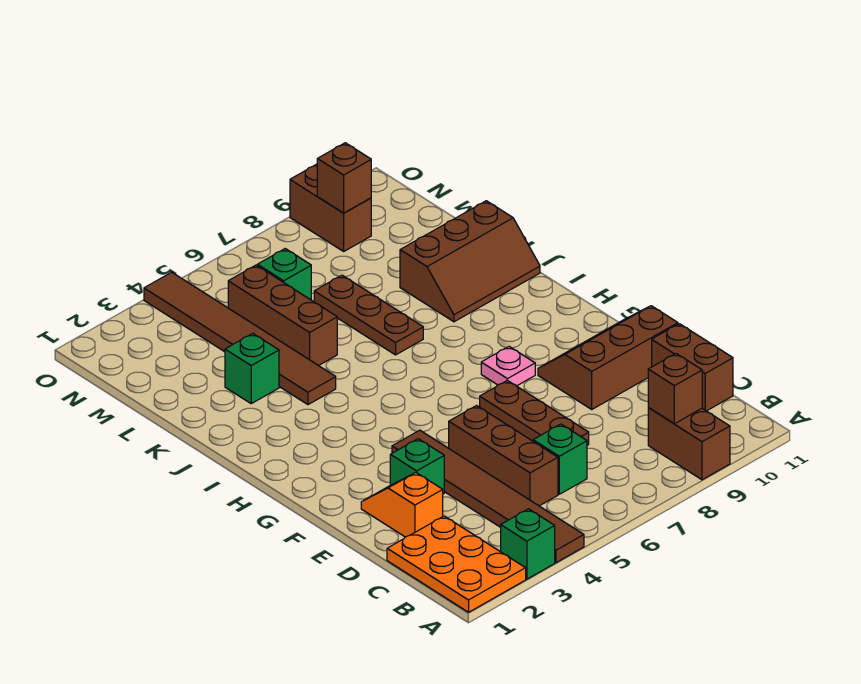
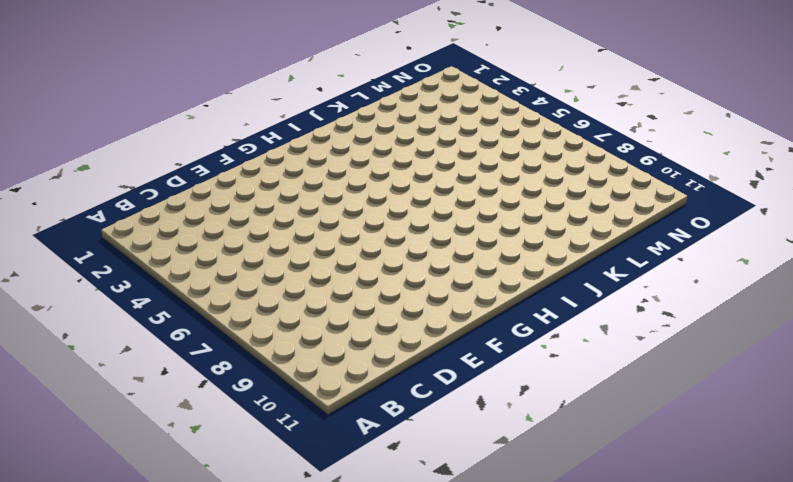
none -> orange plate A1:C2 level 1
none -> green brick A3 level 1
none -> brown tile A4:F4 level 1

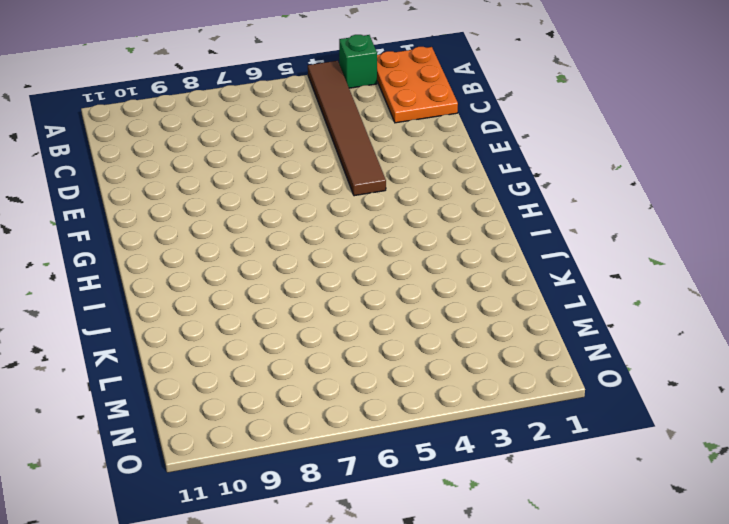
none -> brown brick A9:B9 level 1
none -> brown brick C5:E5 level 1
none -> green brick C6 level 1

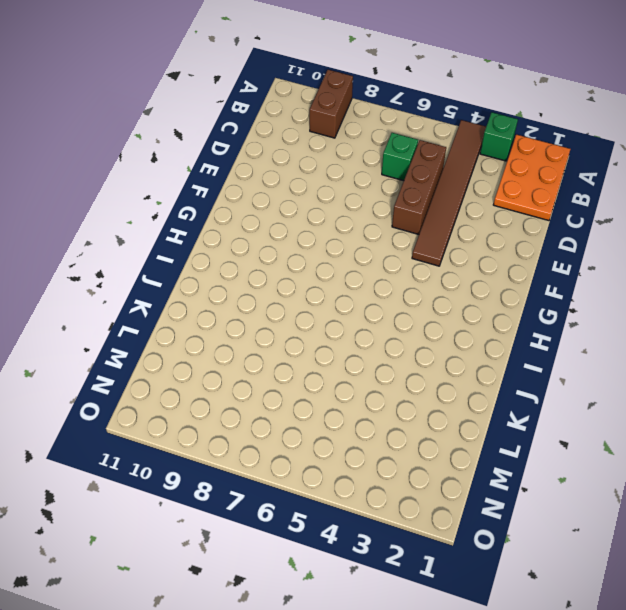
none -> brown brick C11:D11 level 1
none -> orange slope D2:E2 level 1 top D
none -> brown plate D7:F7 level 1

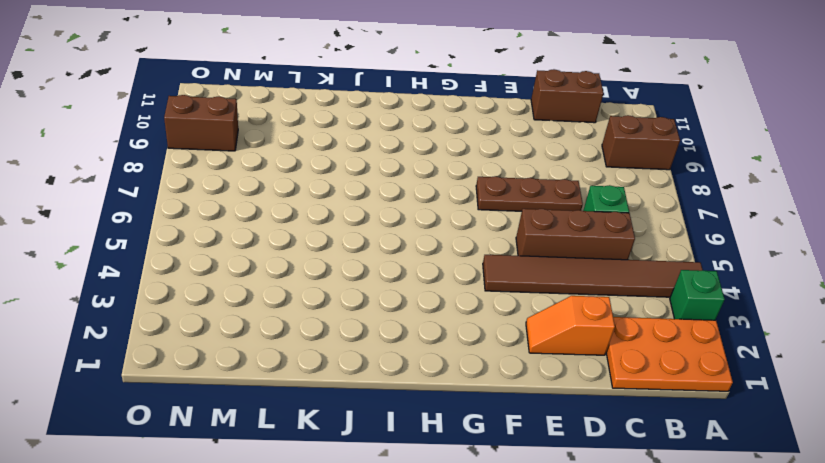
none -> green brick E3 level 1
none -> brown slope E9:F11 level 1 top E
none -> pink plate G8 level 1

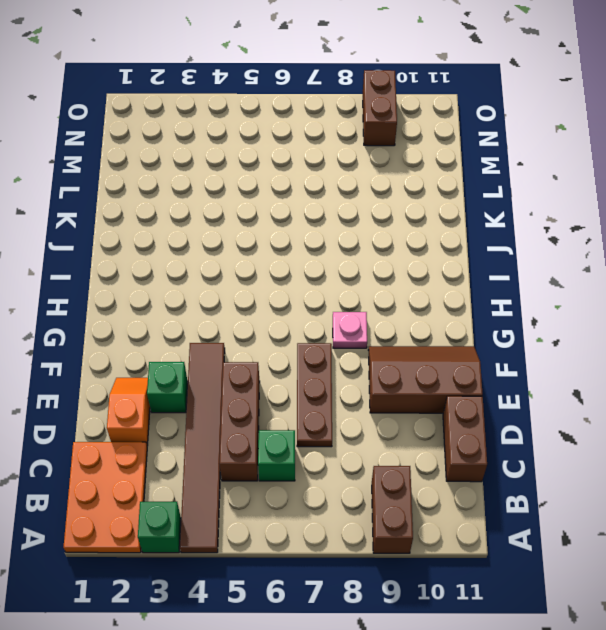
none -> brown tile J4:O4 level 1
none -> brown plate J7:L7 level 1
none -> brown slope J9:K11 level 1 top K

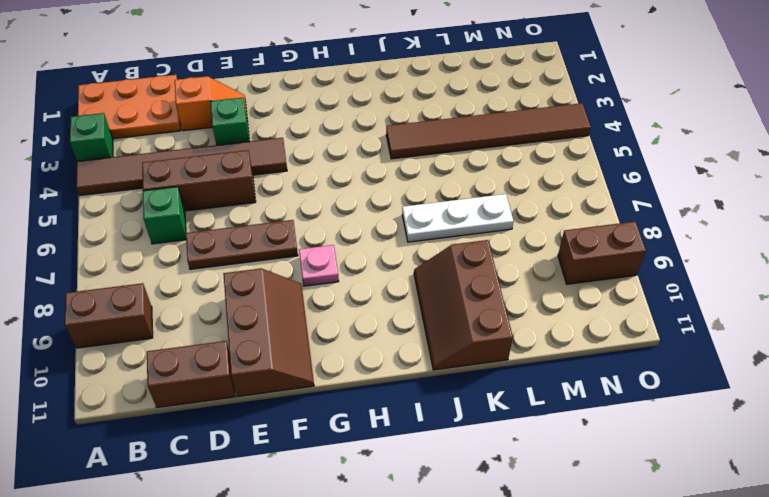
white plate J7:L7 level 1 -> brown plate J7:L7 level 1
none -> green brick K3 level 1
none -> brown brick K5:M5 level 1
none -> green brick M6 level 1

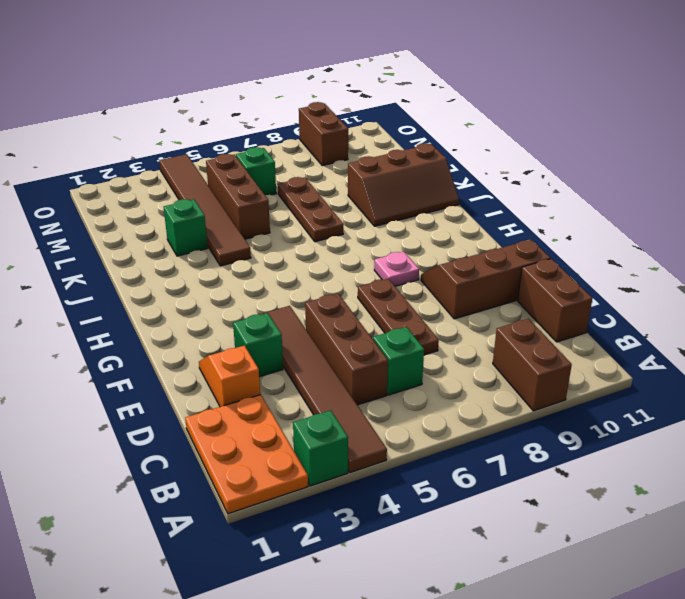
none -> brown brick B9 level 2
none -> brown brick N9 level 2

